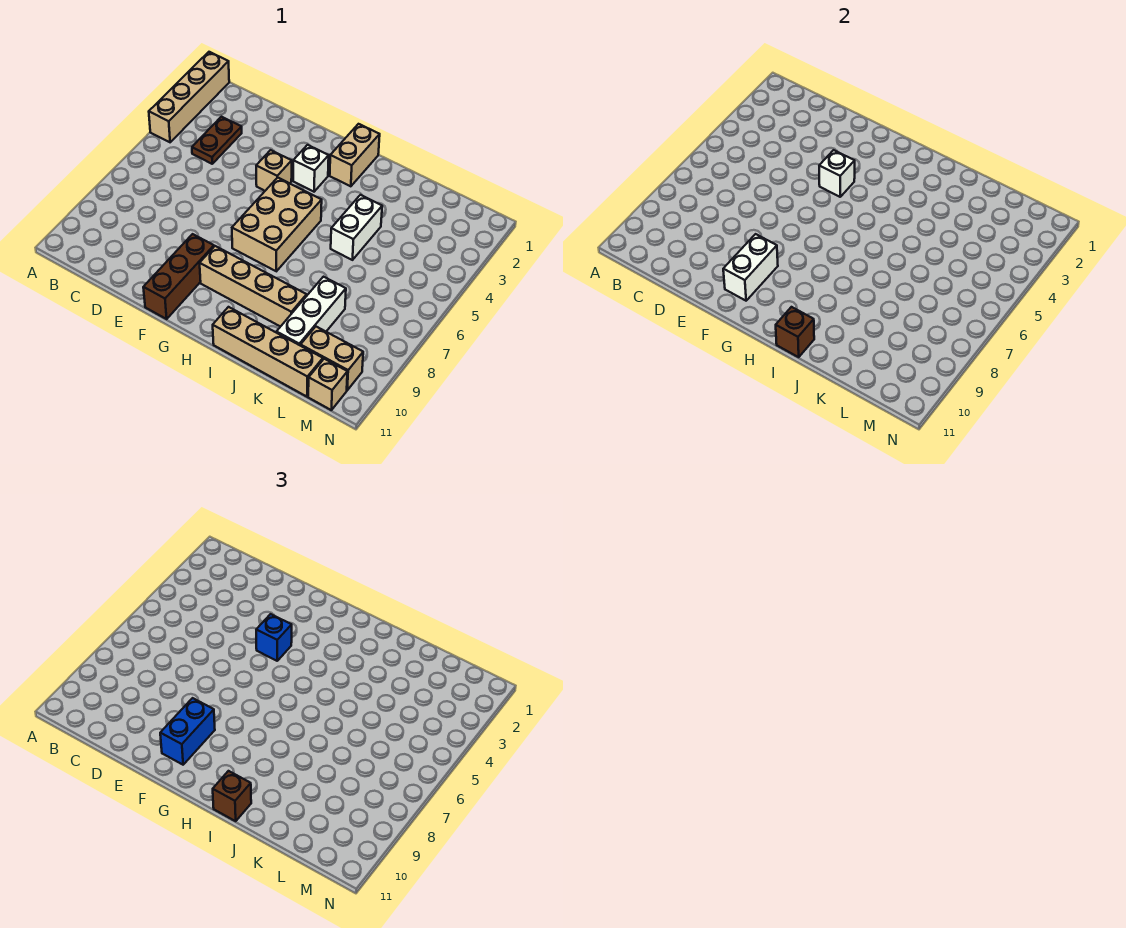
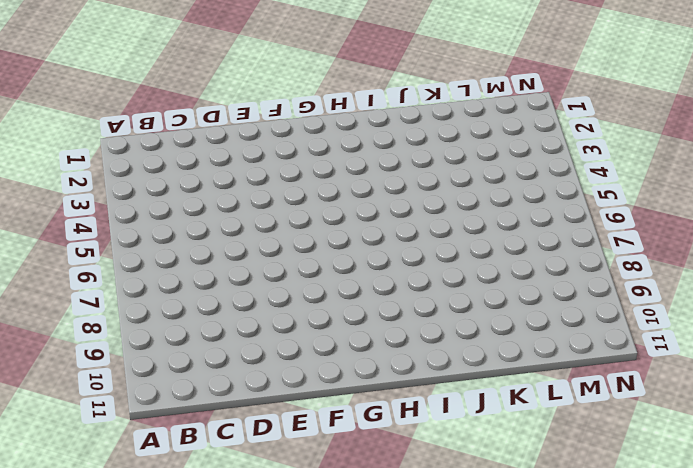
none -> tan brick A1:A4 level 1
none -> brown plate C3:C4 level 1
none -> tan brick F4 level 1

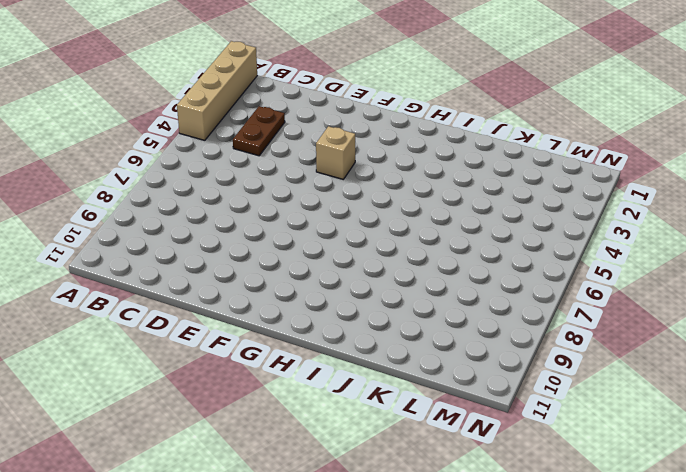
none -> brown brick F9:F11 level 1
none -> white brick G3 level 1
none -> tan brick G5:H7 level 1

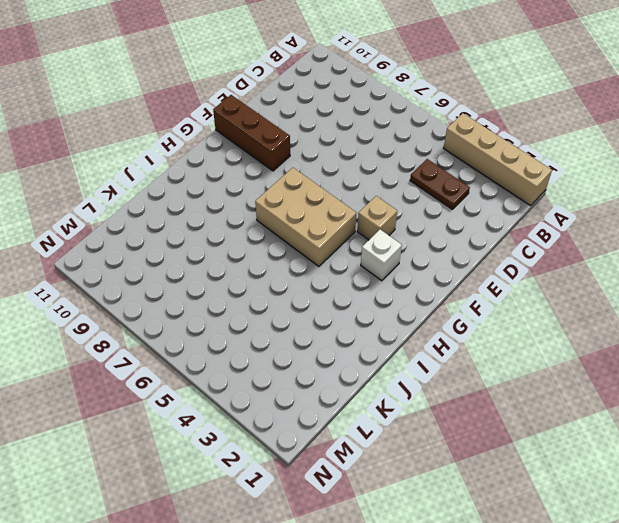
none -> tan brick G9:J9 level 1
none -> tan brick H1:H2 level 1
none -> tan brick I11:L11 level 1

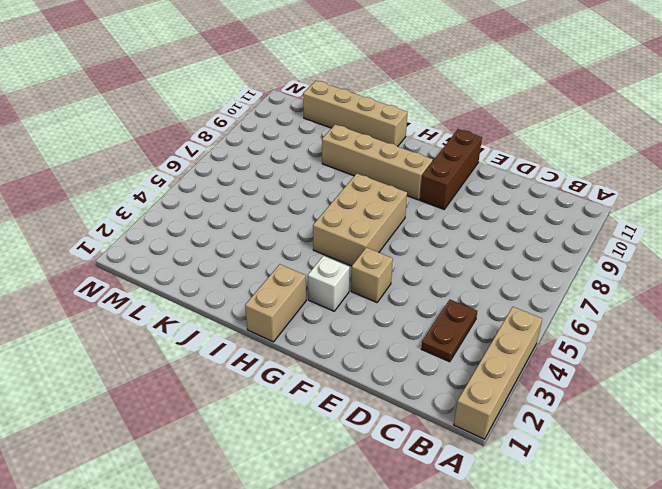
none -> white brick J4:J5 level 1
none -> white brick K8:K10 level 1
none -> tan brick L10:M10 level 1

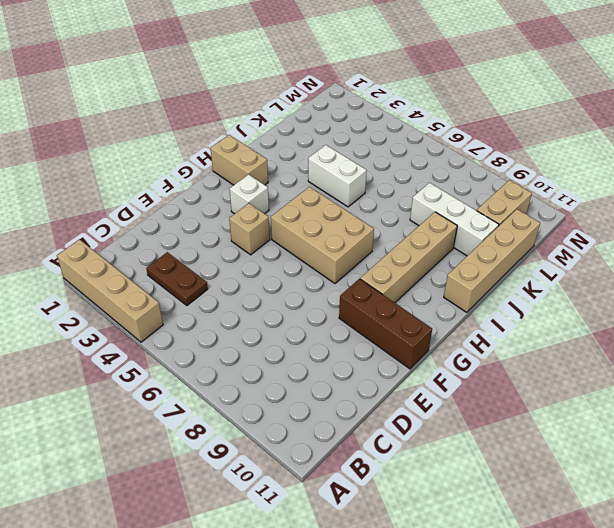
none -> tan brick M11 level 1
none -> white brick F4 level 2
none -> white brick F9:F10 level 2

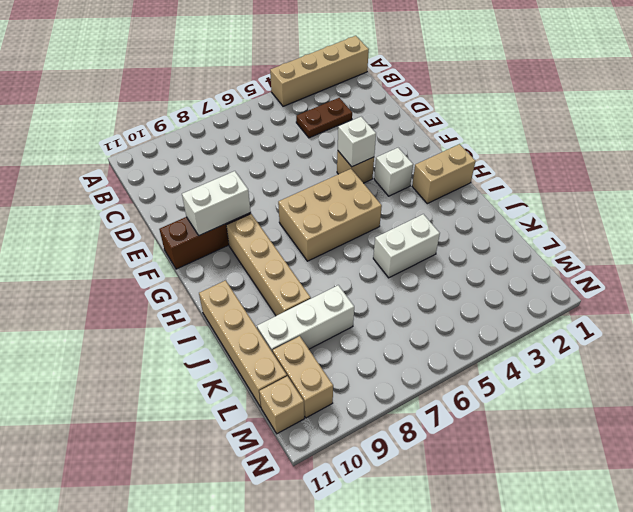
none -> brown brick I11 level 2
none -> blue brick F4 level 3
none -> blue brick F9:F10 level 3

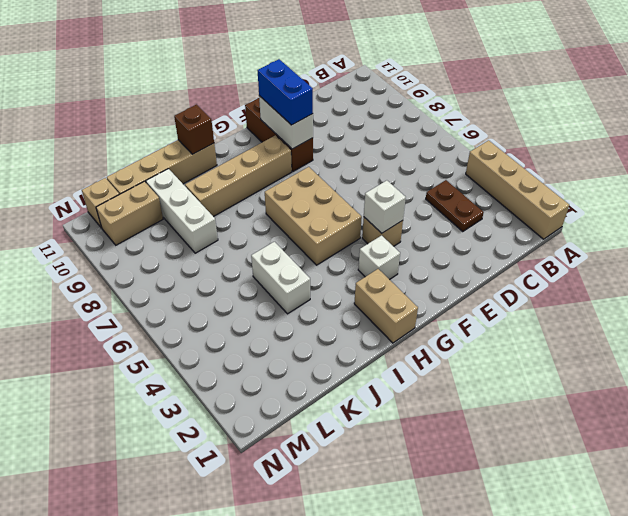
none -> blue brick F4 level 3
none -> brown brick I11 level 3

